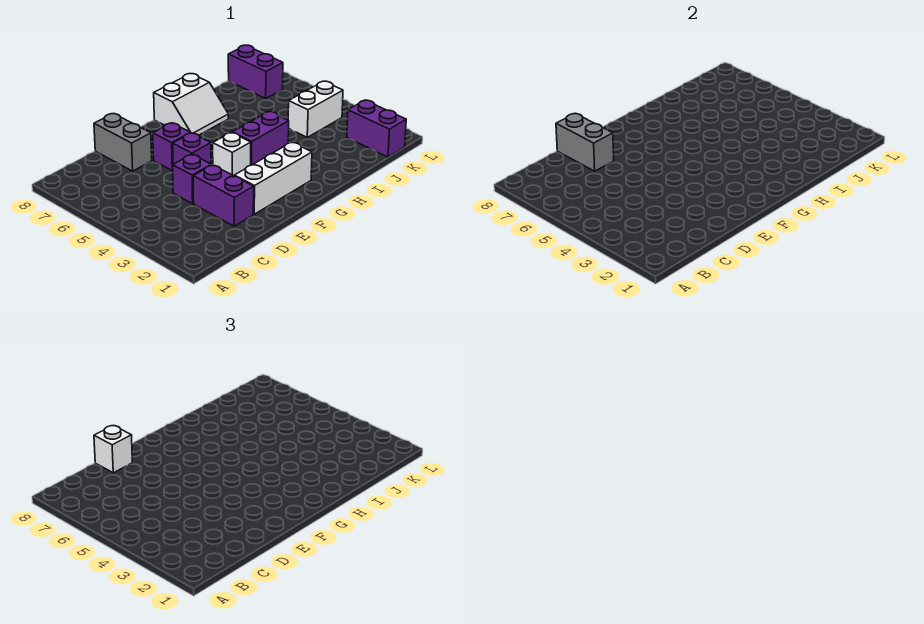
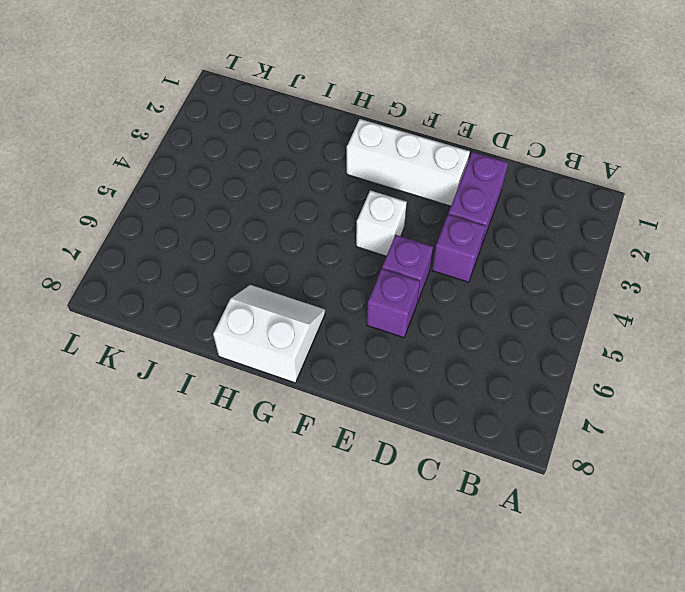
none -> grey brick D7:D8 level 1
none -> purple brick G4:H4 level 1
none -> white brick J4:K4 level 1

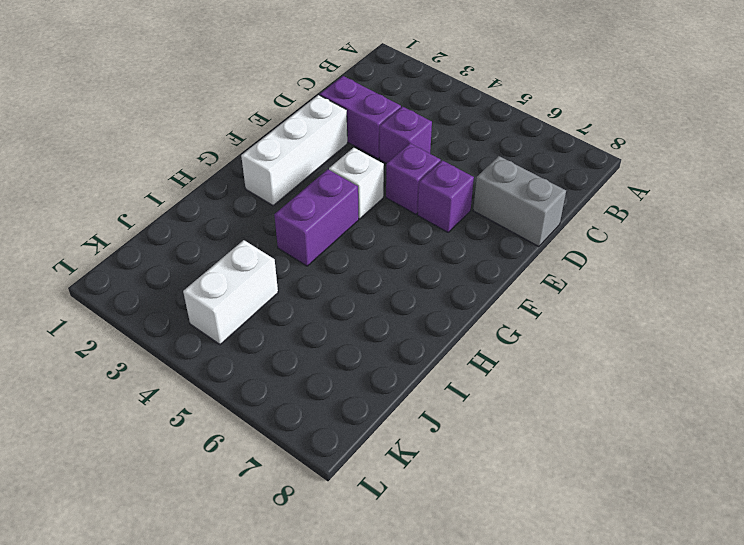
none -> white slope G7:H8 level 1 top 8
none -> purple brick K1:K2 level 1
none -> purple brick K7:K8 level 1

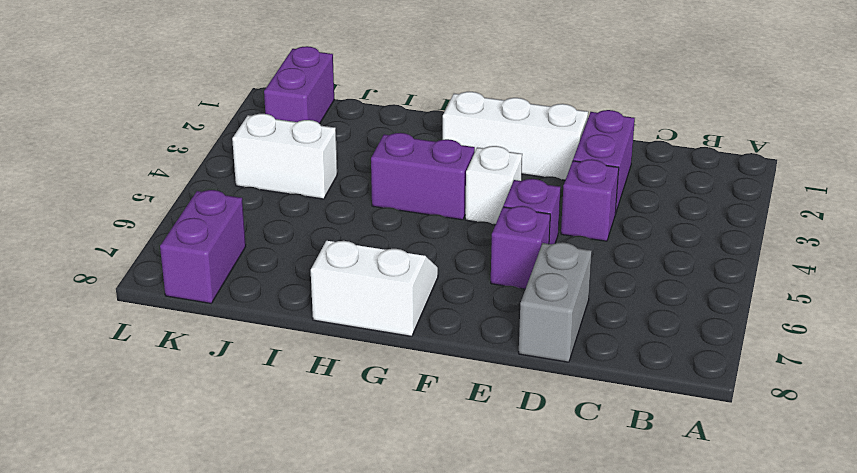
none -> grey brick D7:D8 level 2
none -> white brick D8 level 3

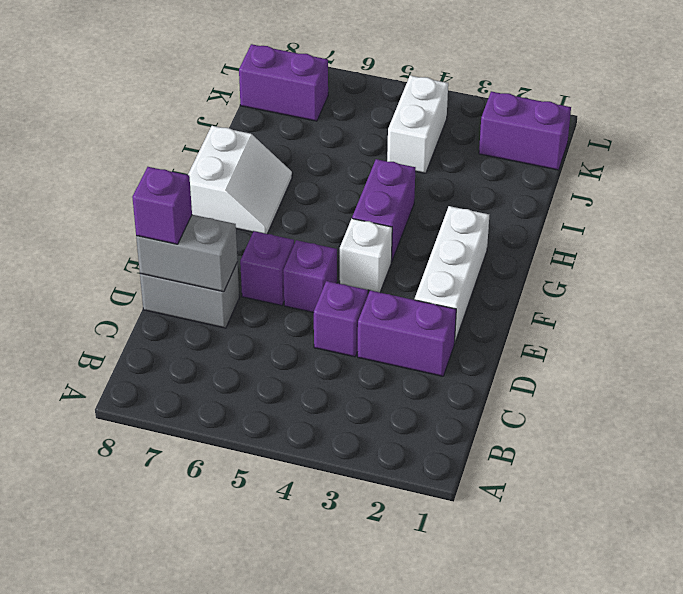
purple brick D8 level 3 -> white brick D8 level 3

